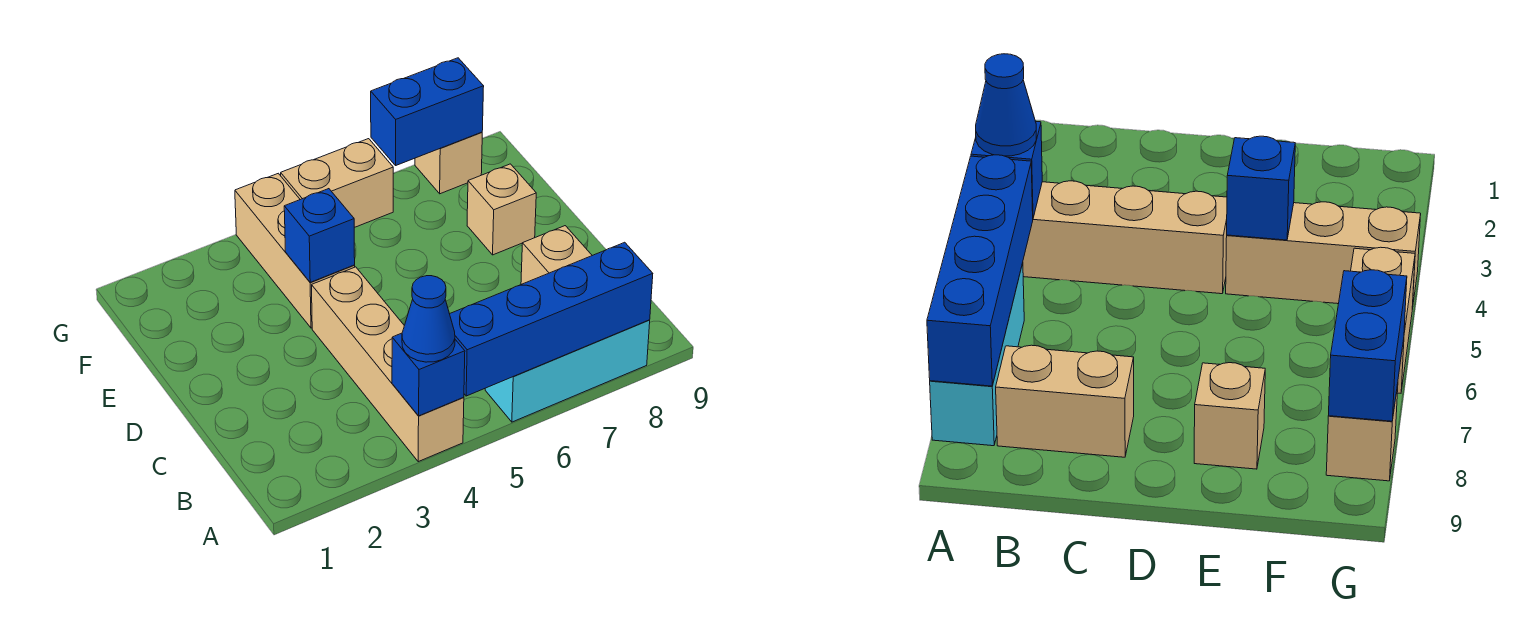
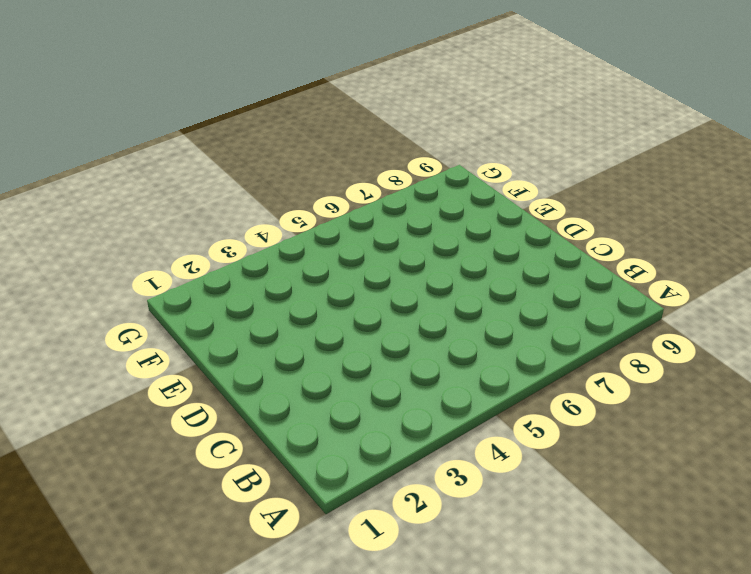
none -> tan brick A4:D4 level 1
none -> cyan brick A6:A8 level 1
none -> tan brick B8:C8 level 1

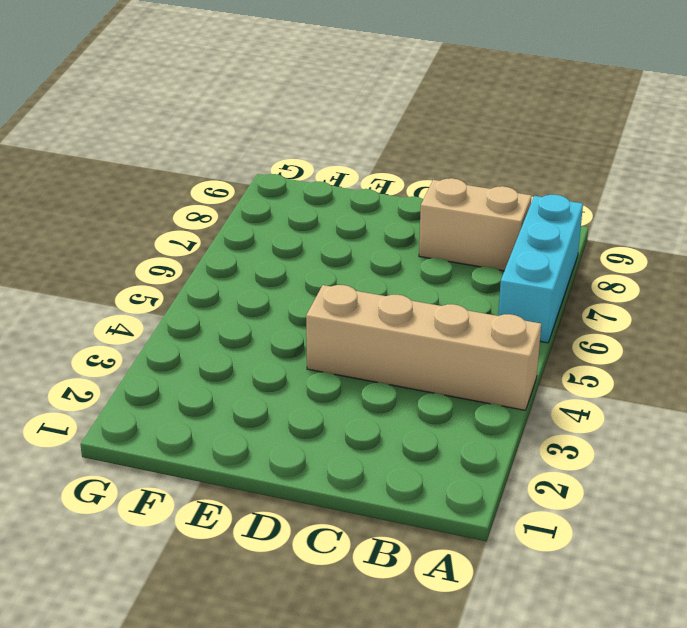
none -> tan brick E4:G4 level 1
none -> tan brick E8 level 1
none -> tan brick G5:G6 level 1

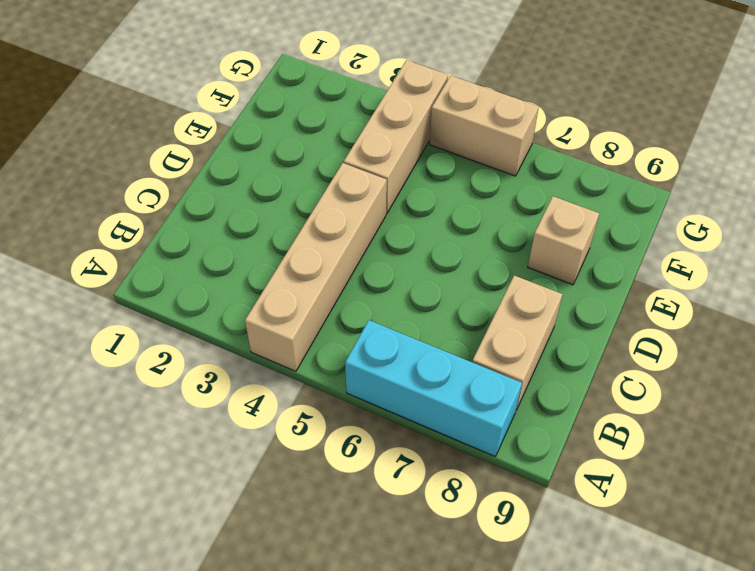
none -> tan brick G8 level 1
none -> blue brick A4 level 2
none -> blue brick A5:A8 level 2

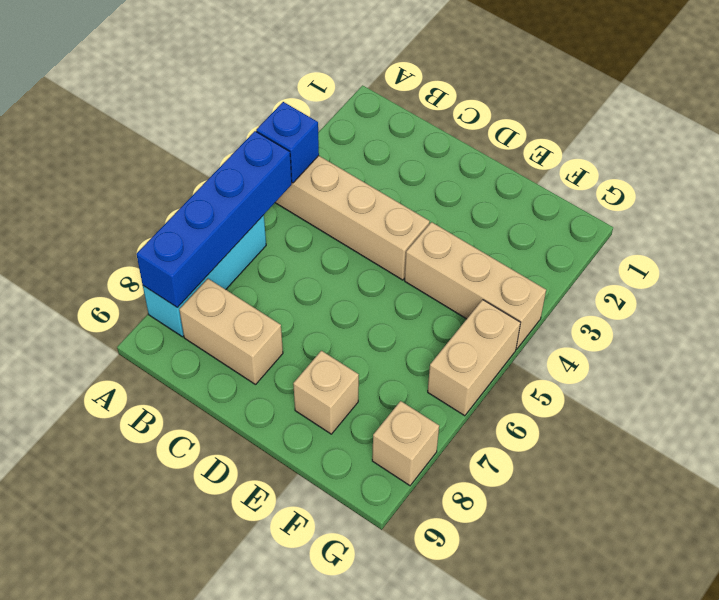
none -> blue brick E4 level 2
none -> blue brick G7:G8 level 2
none -> blue cone A4 level 3

